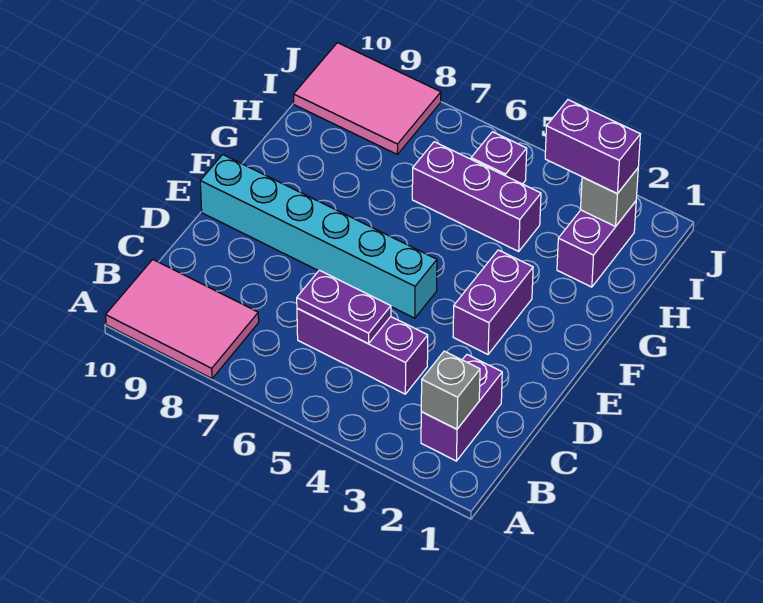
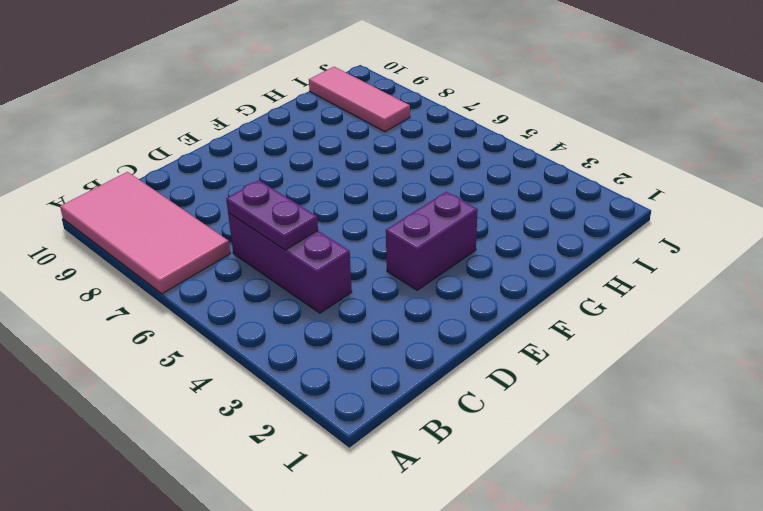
pink tile A7:B10 level 1 -> pink tile A8:B10 level 1
pink tile I8:I10 level 1 -> pink tile I8:J10 level 1
none -> purple brick B2:C2 level 1
none -> cyan brick E5:E10 level 1
none -> purple brick H2:I2 level 1

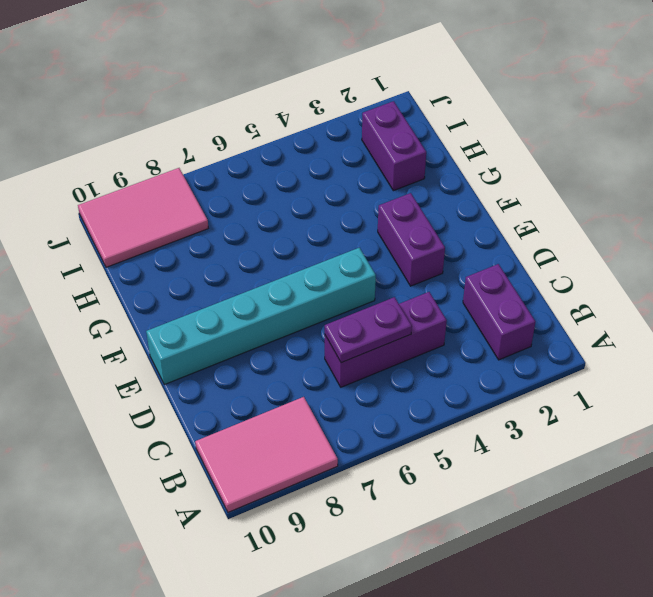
none -> purple brick H4:H6 level 1
none -> purple brick I5 level 1
none -> grey brick B2 level 2

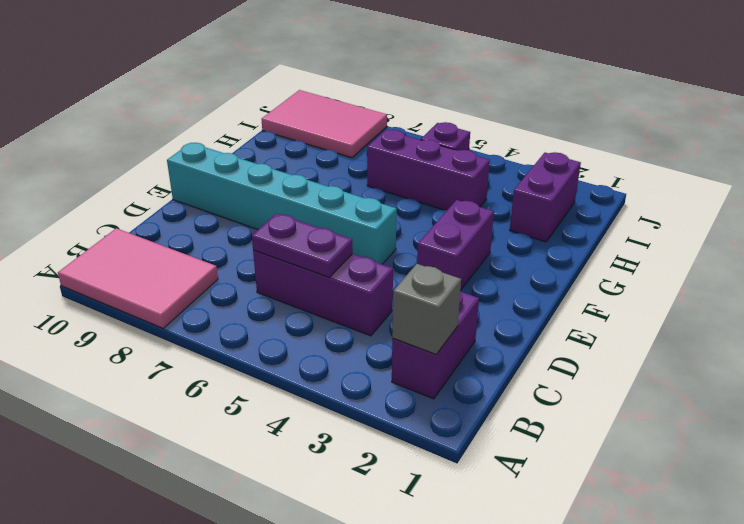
none -> grey brick I2 level 2
none -> purple brick I2:I3 level 3

